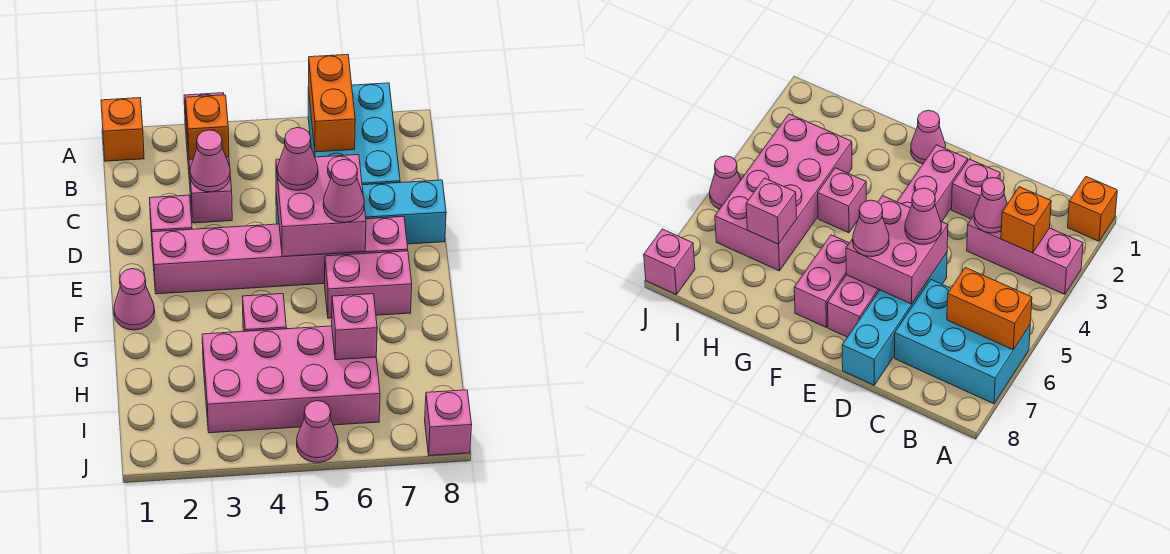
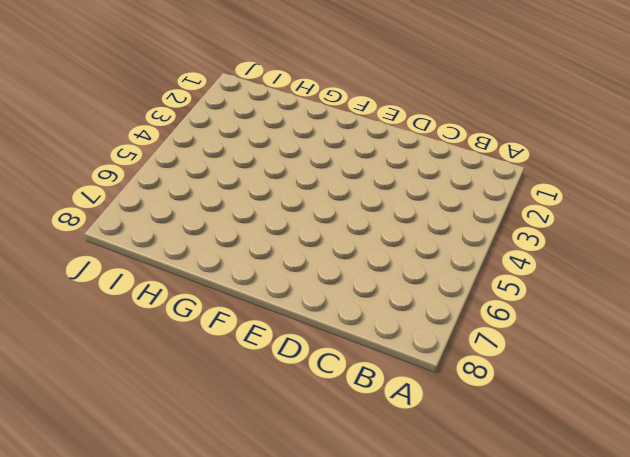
none -> orange brick A1 level 1
none -> pink brick A3:C3 level 1
none -> cyan brick A6:C7 level 1

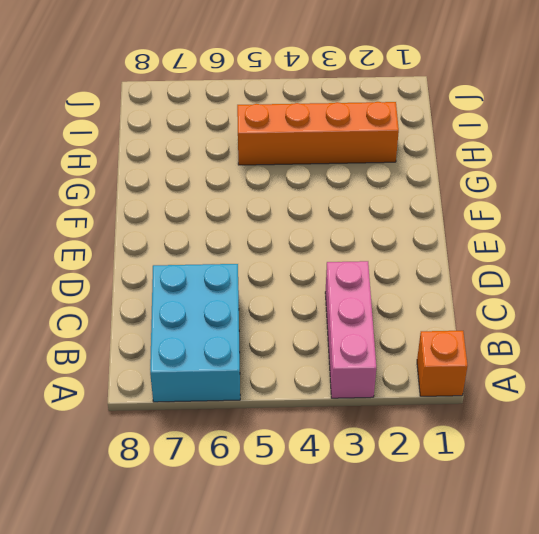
orange brick H2:H5 level 1 -> pink brick H3:I6 level 1
none -> pink brick D2 level 1
none -> cyan brick D5:D8 level 1
none -> pink brick E2:E7 level 1

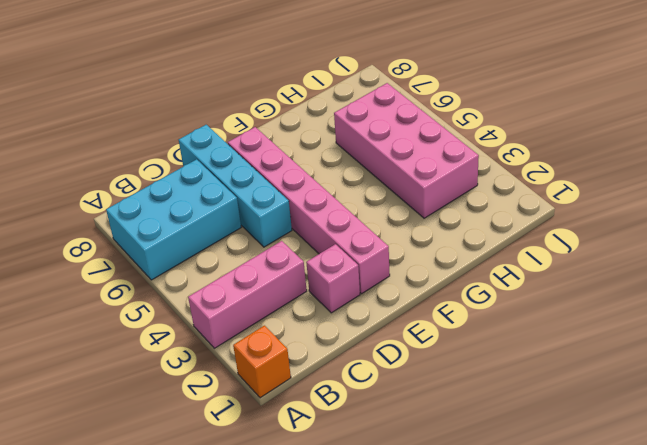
none -> pink cone F1 level 1
none -> pink brick F6:F7 level 1
none -> pink brick G4 level 1

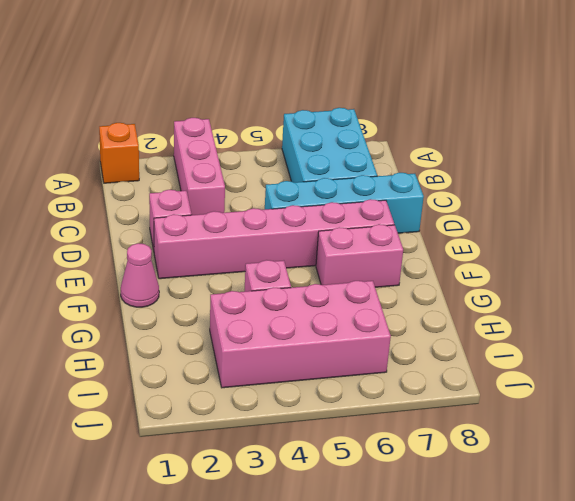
none -> pink cone J5 level 1
none -> pink brick J8 level 1
none -> orange brick A6:B6 level 2

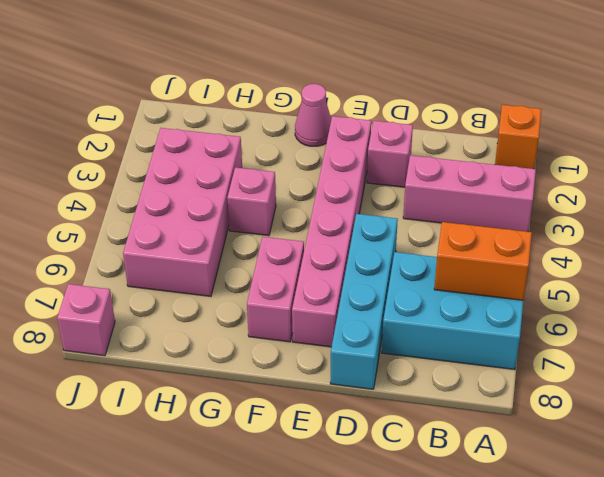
none -> pink cone J5 level 1
none -> orange brick B3 level 2
none -> pink cone C3 level 2

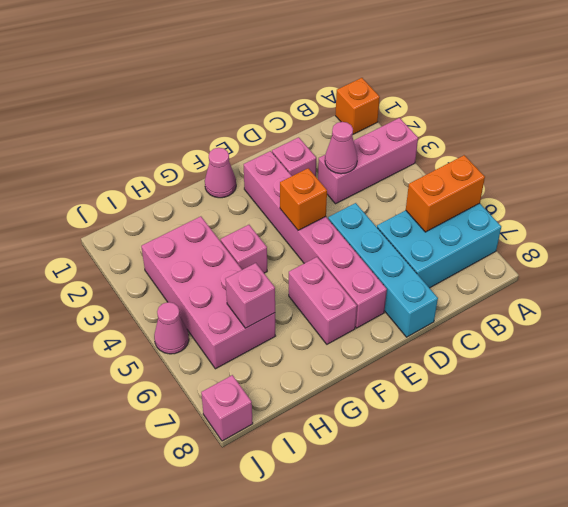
orange brick E4 level 2 -> orange brick B3 level 2
none -> pink brick D5:E6 level 2
none -> pink cone D5 level 3
none -> pink cone E6 level 3

